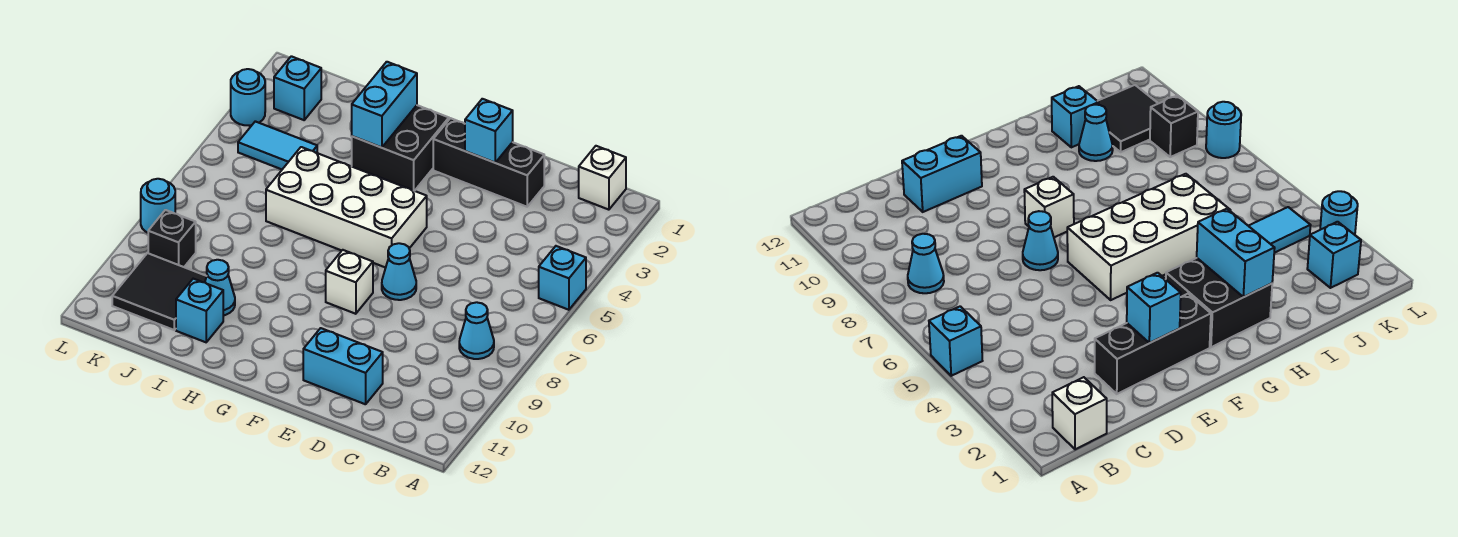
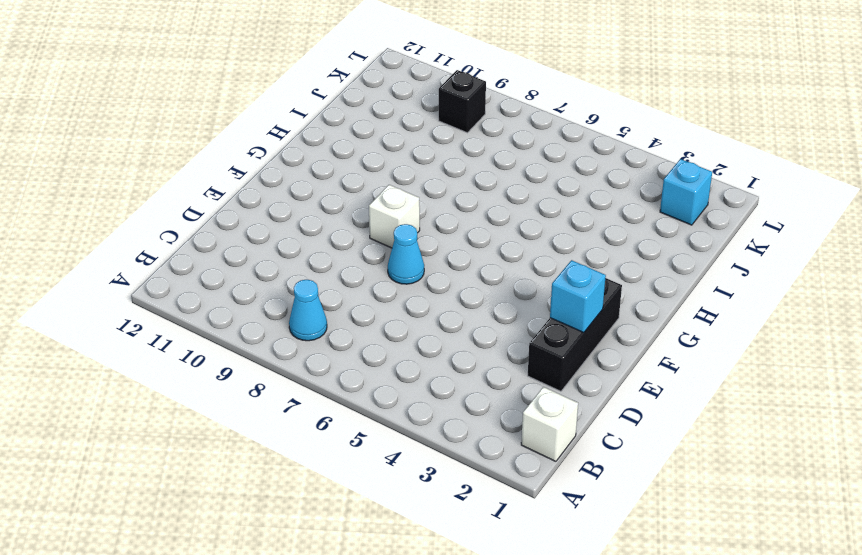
none -> cyan brick A5 level 1
none -> cyan brick D11:E11 level 1
none -> white brick F5:I6 level 1

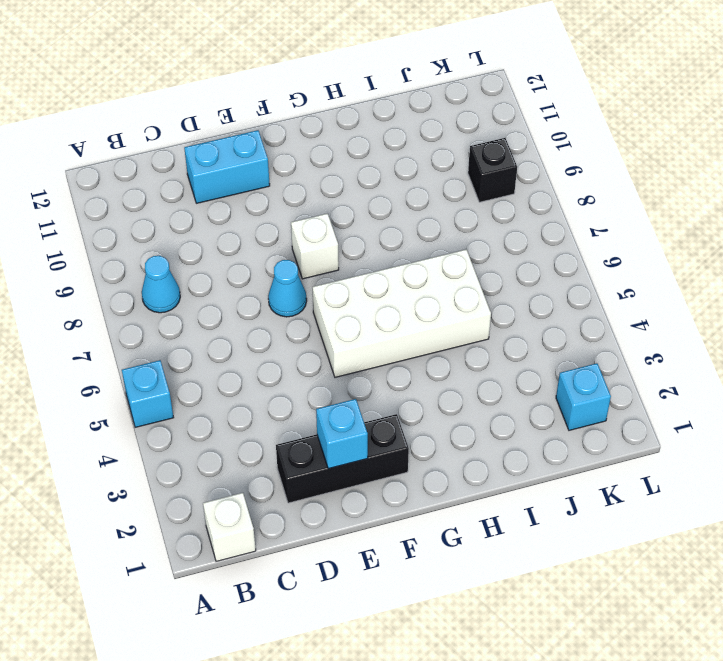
none -> black brick G2:H3 level 1
none -> cyan cone I10 level 1
none -> cyan brick I11 level 1

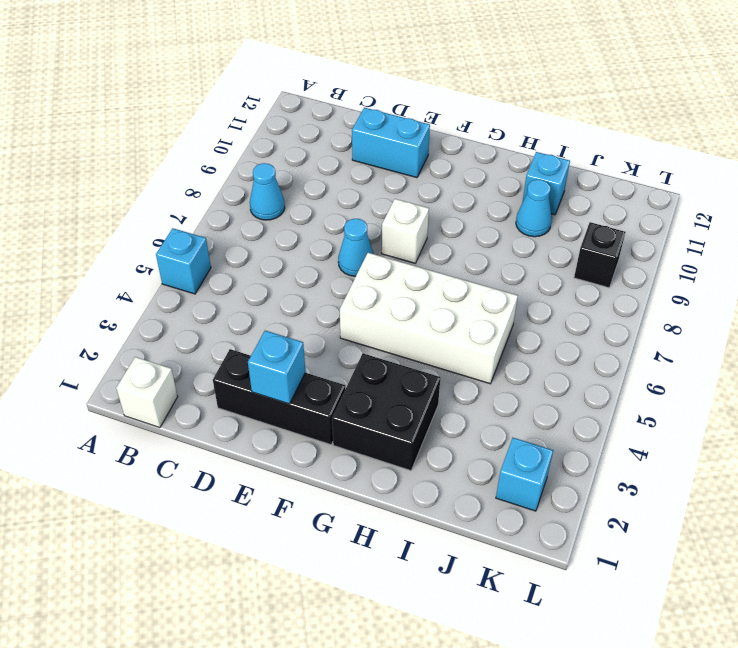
none -> cyan tile J4:K4 level 1
none -> black tile J10:K11 level 1
none -> cyan round brick L3 level 1

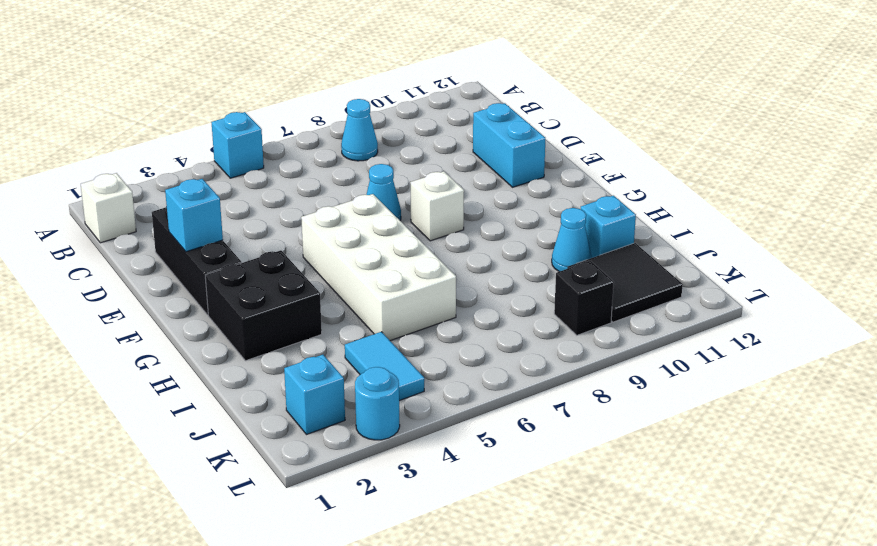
none -> cyan round brick L8 level 1
none -> cyan brick H2:H3 level 2

